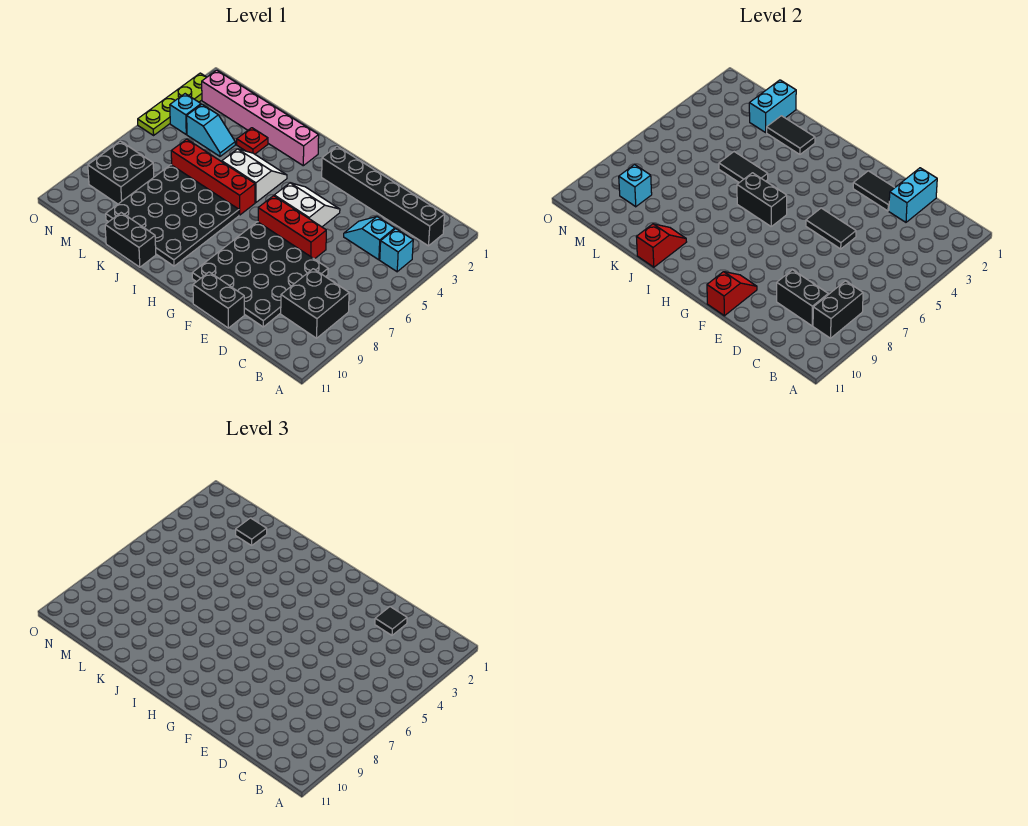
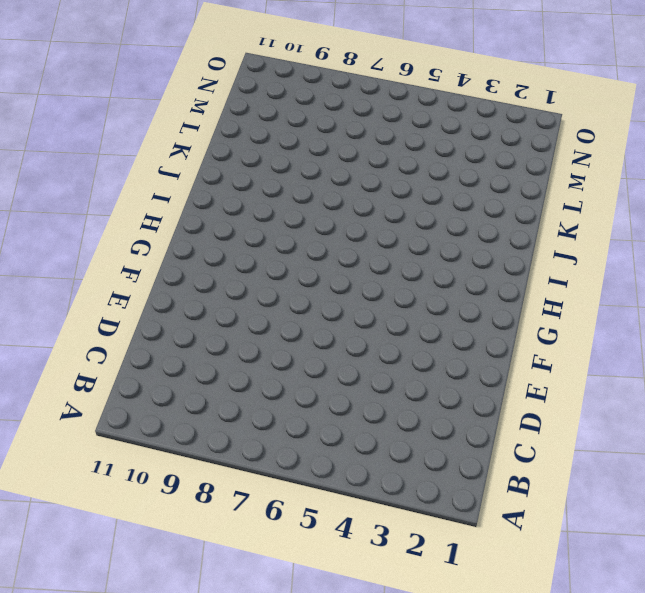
none -> black brick B2:G2 level 1
none -> cyan brick B4 level 1
none -> black brick B8:C9 level 1
none -> cyan slope C4:D4 level 1 top C

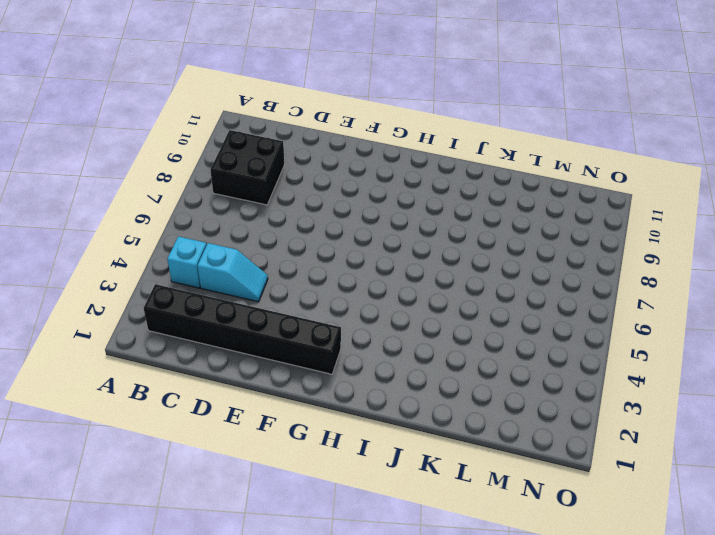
none -> black plate D7:G10 level 1
none -> red brick E6:G6 level 1
none -> black brick E11:F11 level 1
none -> white slope F4:G5 level 1 top 5

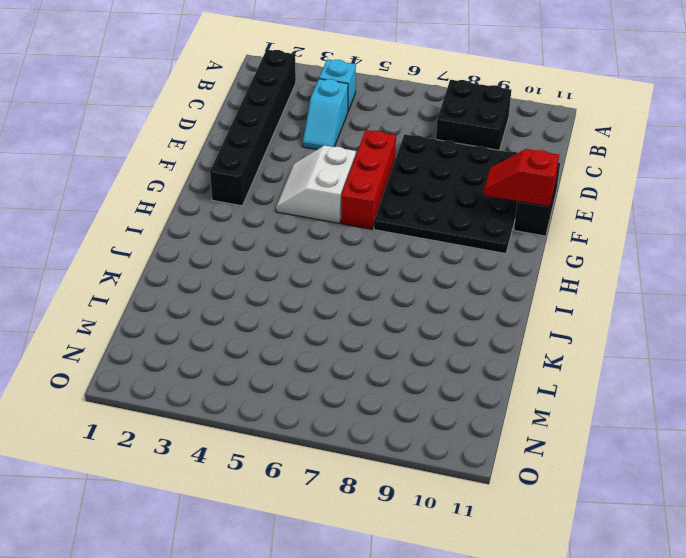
none -> pink brick I2:N2 level 1
none -> white slope I4:J5 level 1 top 5
none -> red brick I6:L6 level 1
none -> black plate I7:L10 level 1

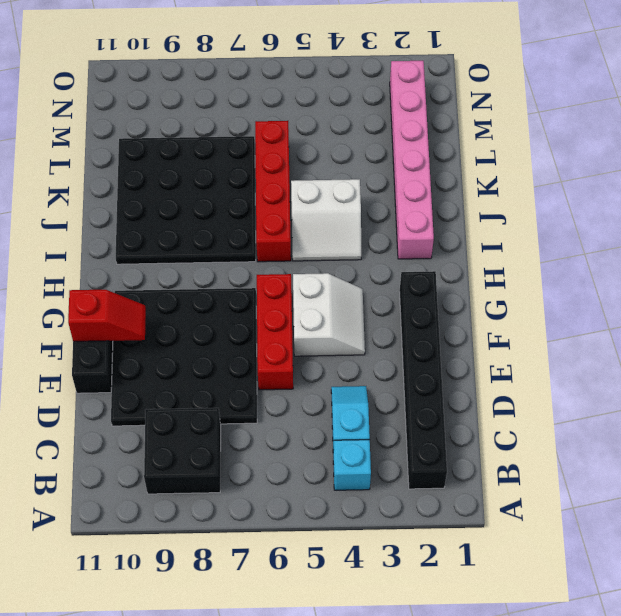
white slope I4:J5 level 1 top J -> white slope I4:J5 level 1 top 5
none -> black brick J11:K11 level 1
none -> red plate K3 level 1
none -> cyan slope L4:M4 level 1 top M
none -> black brick M8:N9 level 1

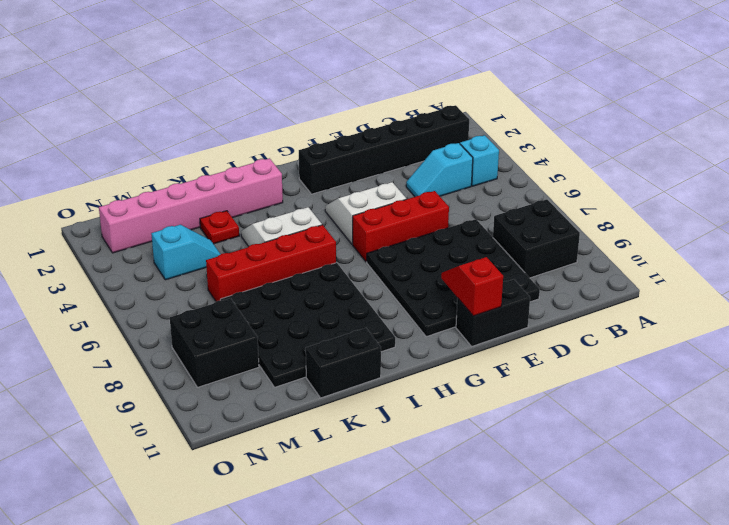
none -> cyan brick N4 level 1
none -> lime plate O2:O5 level 1
none -> black brick B8:B9 level 2
none -> black brick C9:D9 level 2

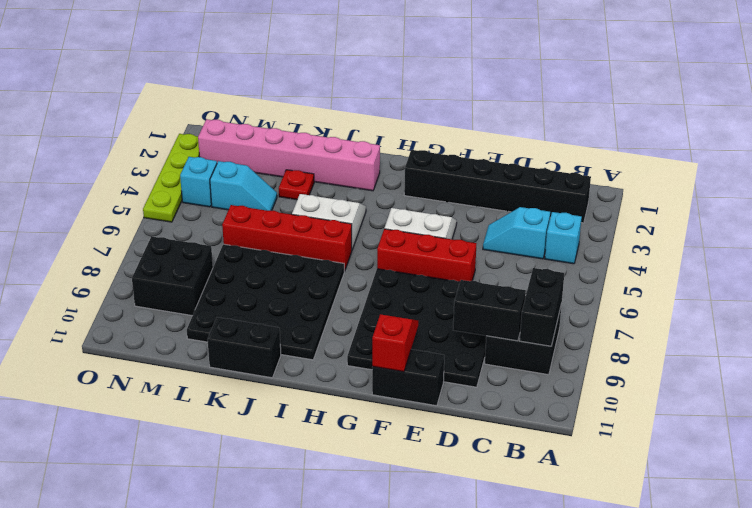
none -> cyan brick D1:D2 level 2
none -> black tile E2:F2 level 2
none -> black tile E5:F5 level 2
none -> black brick H6:I6 level 2

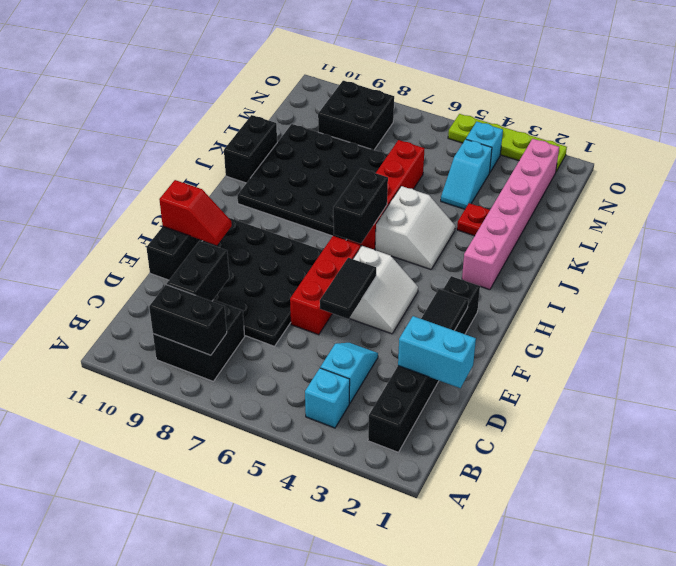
none -> black tile J2:K2 level 2
none -> black tile J5:K5 level 2
none -> red slope J10:J11 level 2 top 11
none -> cyan brick L1:L2 level 2

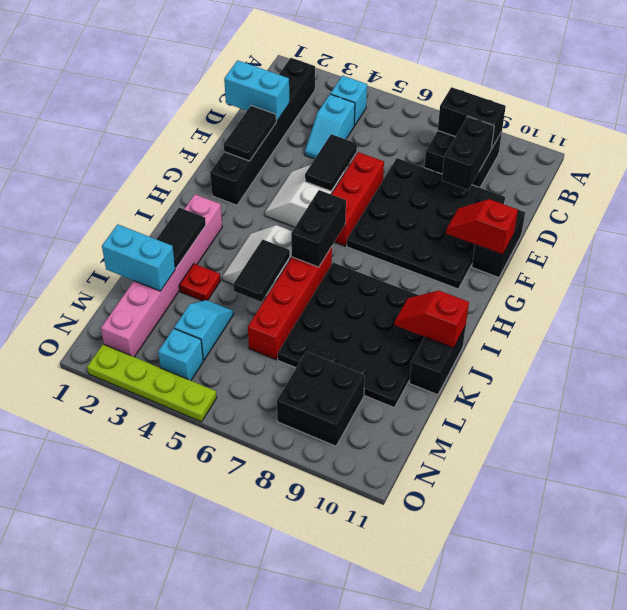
none -> cyan brick M9 level 2
none -> black tile D2 level 3
none -> black tile L2 level 3

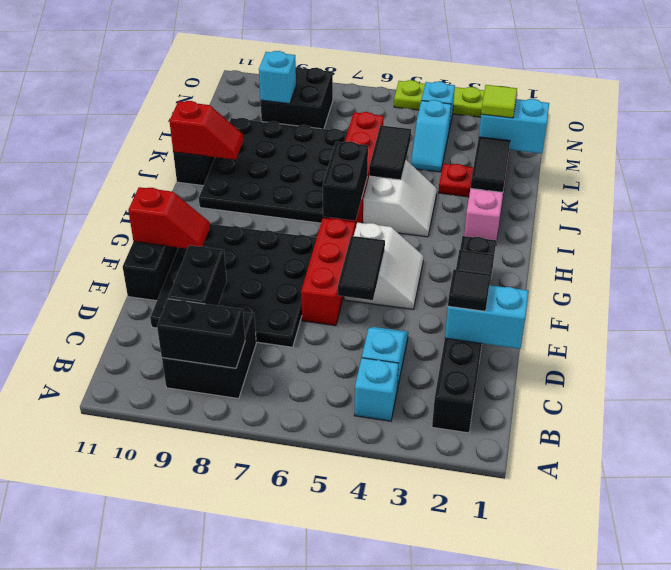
lime tile L2 level 3 -> black tile L2 level 3

